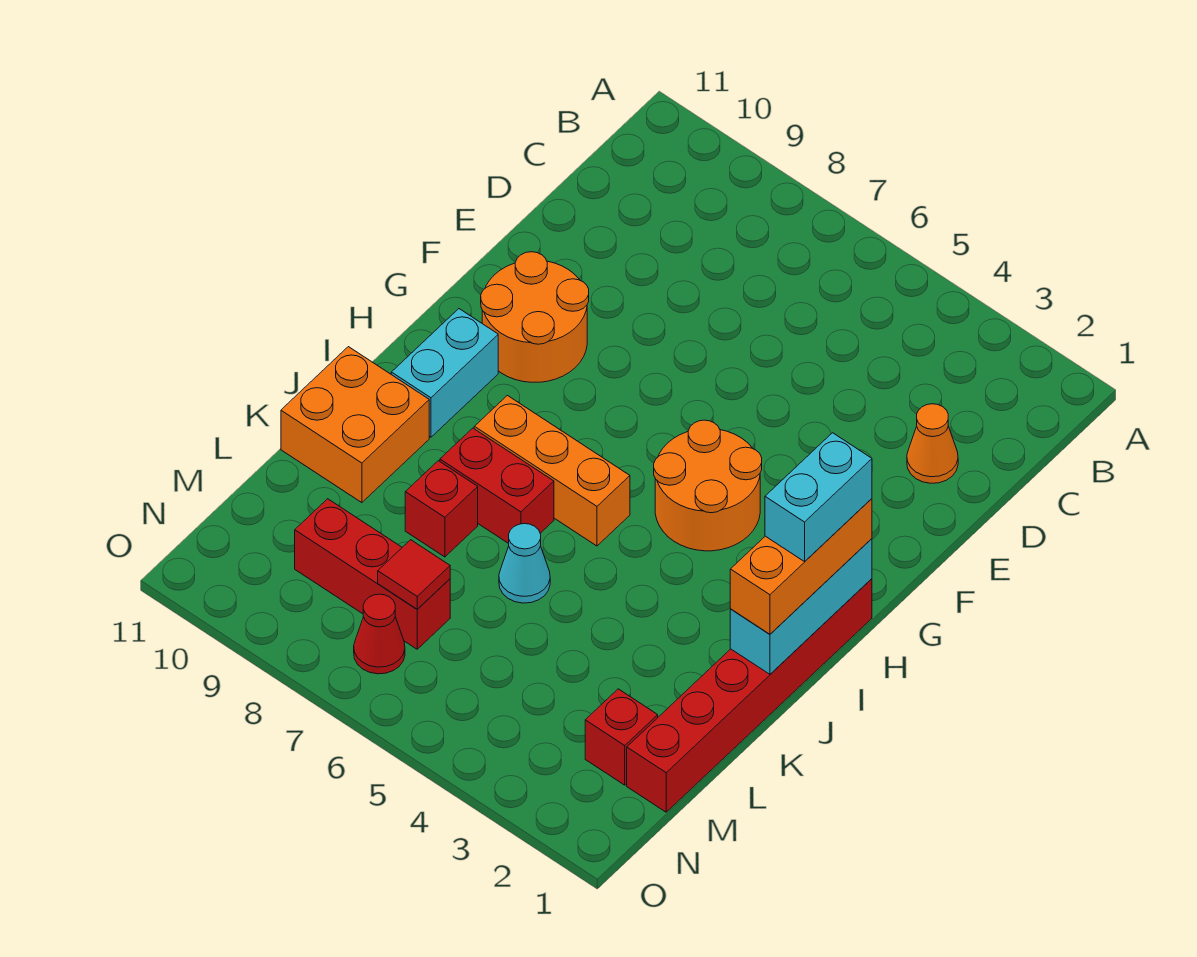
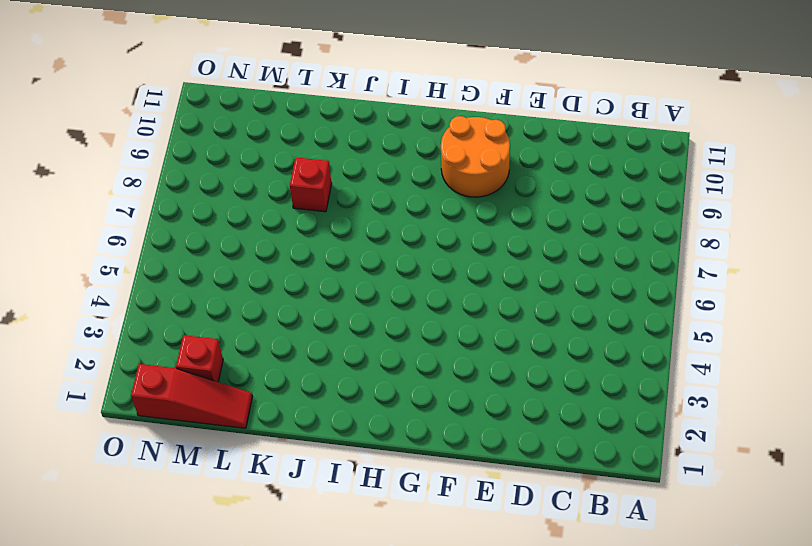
red slope L1:N1 level 1 top N -> red brick H1:M1 level 1
none -> orange cone D2 level 1
none -> orange round brick G4:H5 level 1
none -> cyan brick H10:I10 level 1

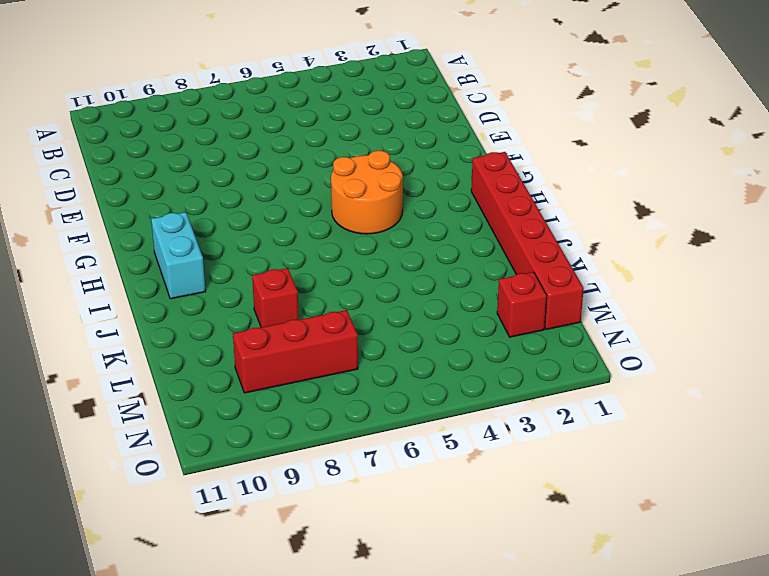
none -> orange cone D2 level 1
none -> orange round brick F9:G10 level 1
none -> orange brick I6:I8 level 1

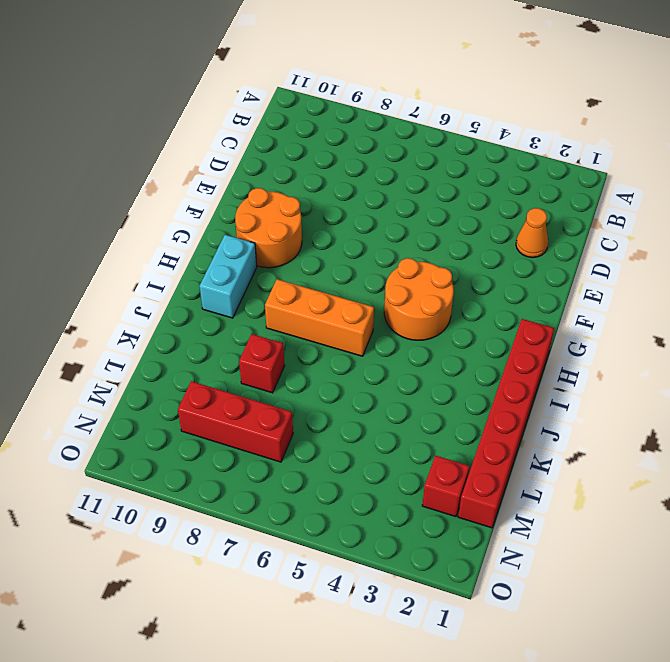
none -> red brick J7:J8 level 1
none -> orange brick J10:K11 level 1
none -> cyan cone K6 level 1

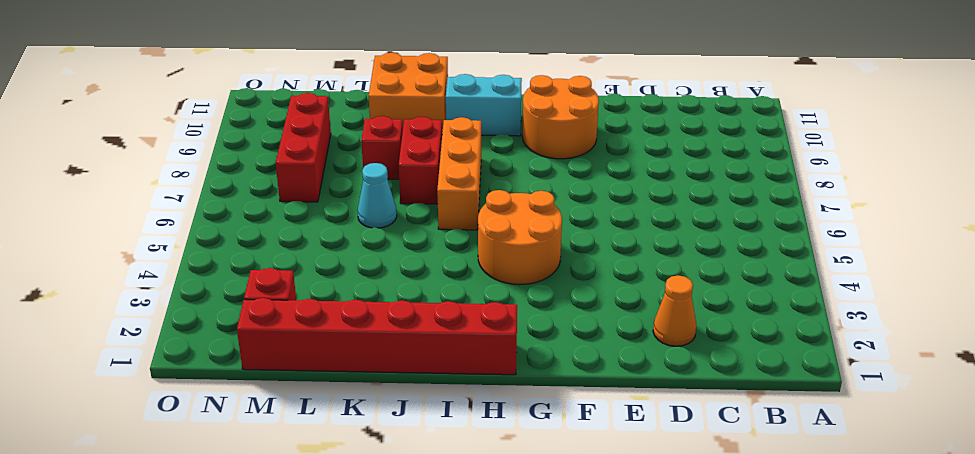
none -> red cone N7 level 1
none -> cyan brick H1:J1 level 2
none -> red tile M7 level 2

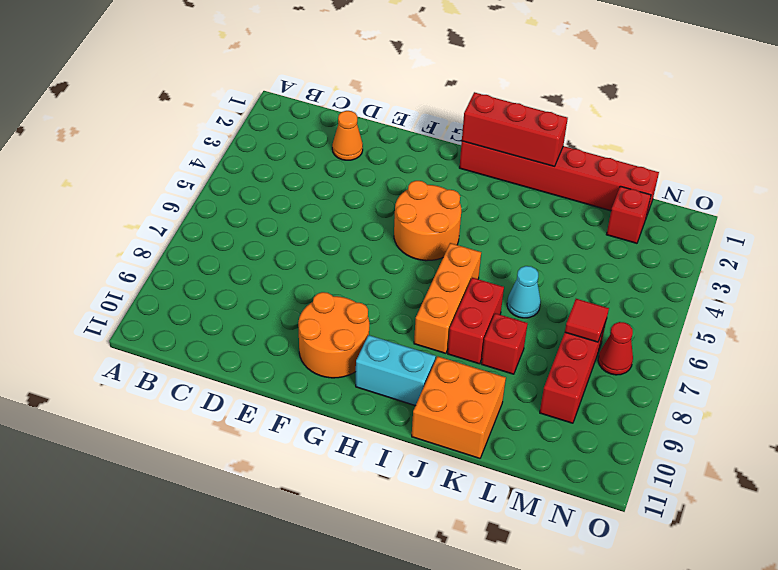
red brick H1:J1 level 2 -> cyan brick H1:J1 level 2
none -> orange brick H1:J1 level 3
none -> cyan brick H1:I1 level 4

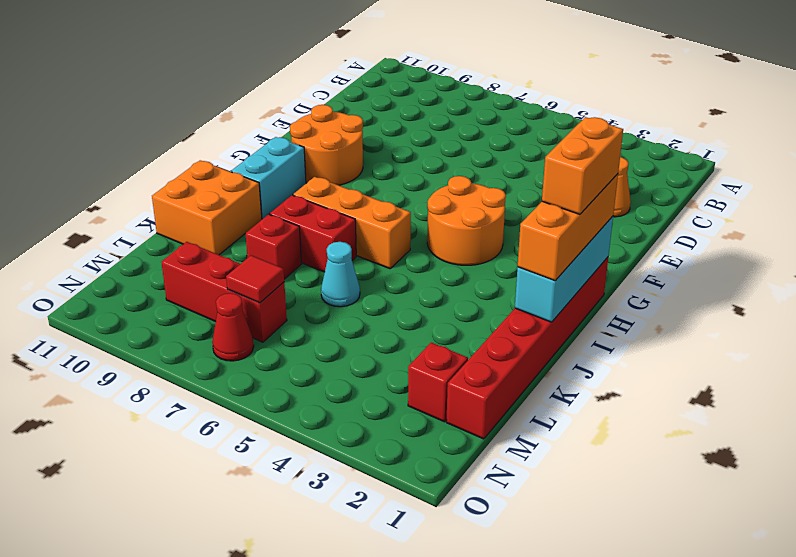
orange brick H1:I1 level 4 -> cyan brick H1:I1 level 4

